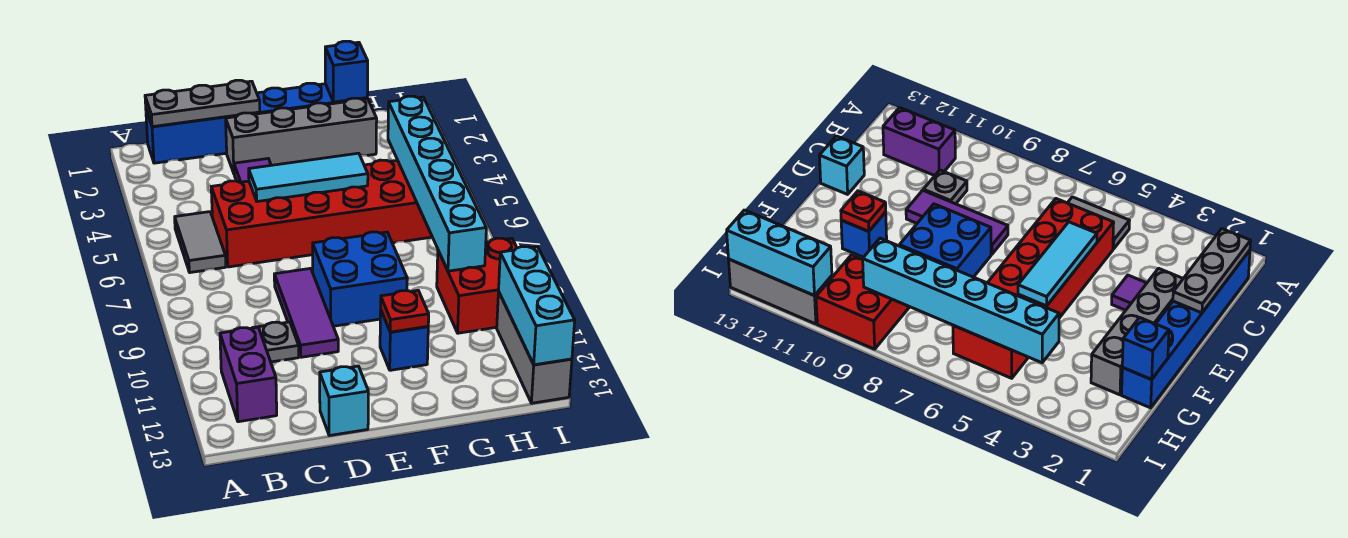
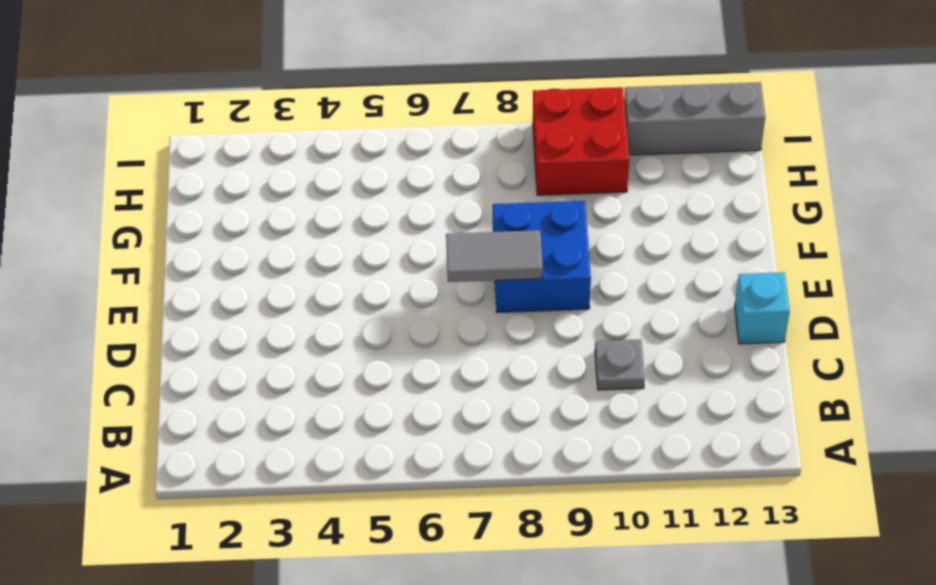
grey tile E7:E8 level 2 -> grey tile B5:B6 level 1
none -> blue brick B1:G1 level 1
none -> purple brick B11:B12 level 1
none -> red brick C5:H6 level 1

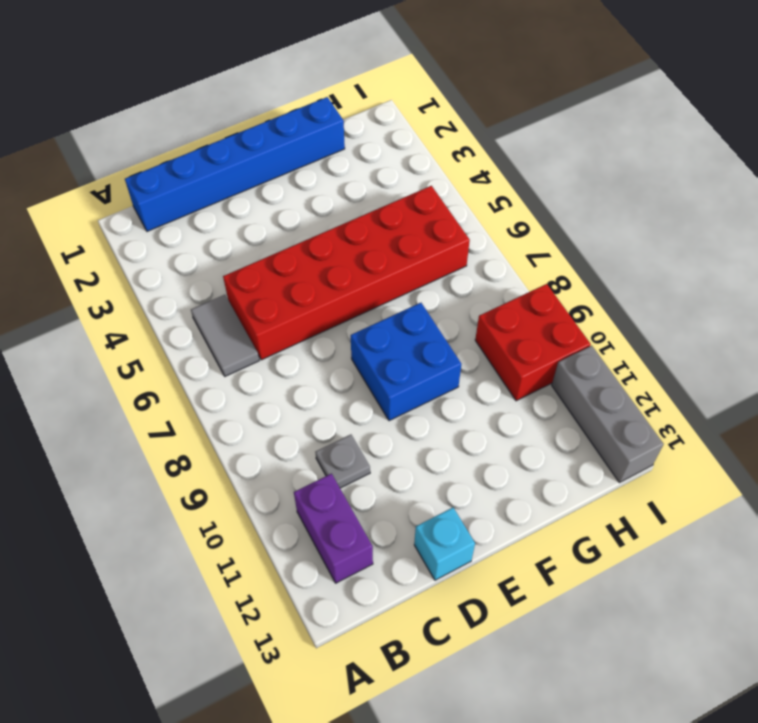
none -> grey brick D2:G2 level 1
none -> purple tile D3 level 1
none -> purple tile D8:D10 level 1

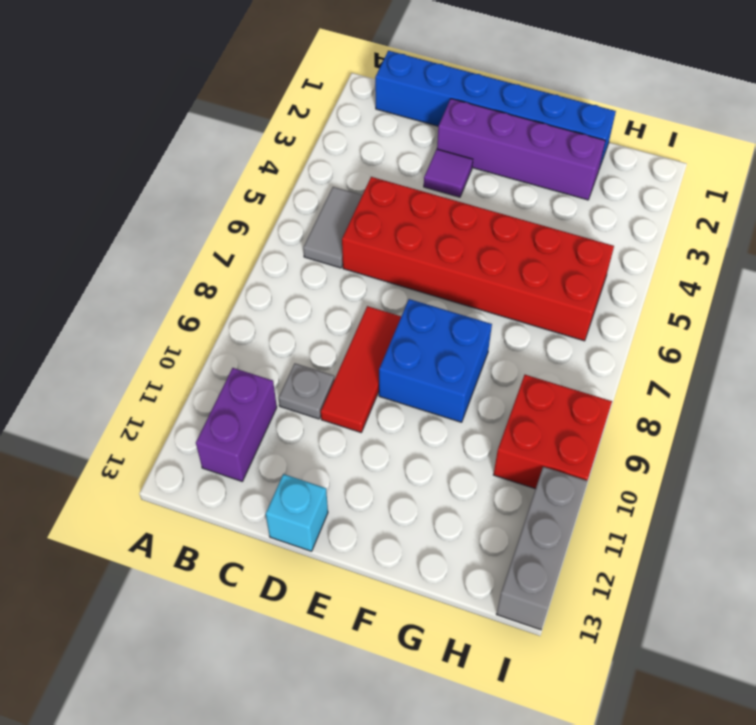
purple brick D2:G2 level 1 -> grey brick D2:G2 level 1
red tile D8:D10 level 1 -> purple tile D8:D10 level 1
none -> blue brick F11 level 1
none -> grey plate B1:D1 level 2
none -> cyan tile D5:F5 level 2

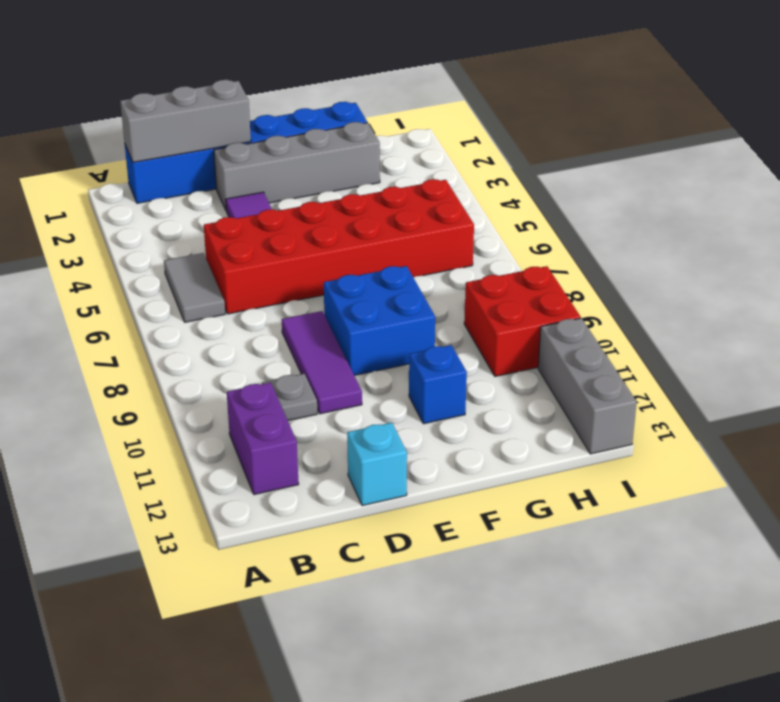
grey brick B1:D1 level 2 -> grey plate B1:D1 level 2
none -> cyan tile D5:F5 level 2
none -> red plate F11 level 2
none -> blue brick G1 level 2

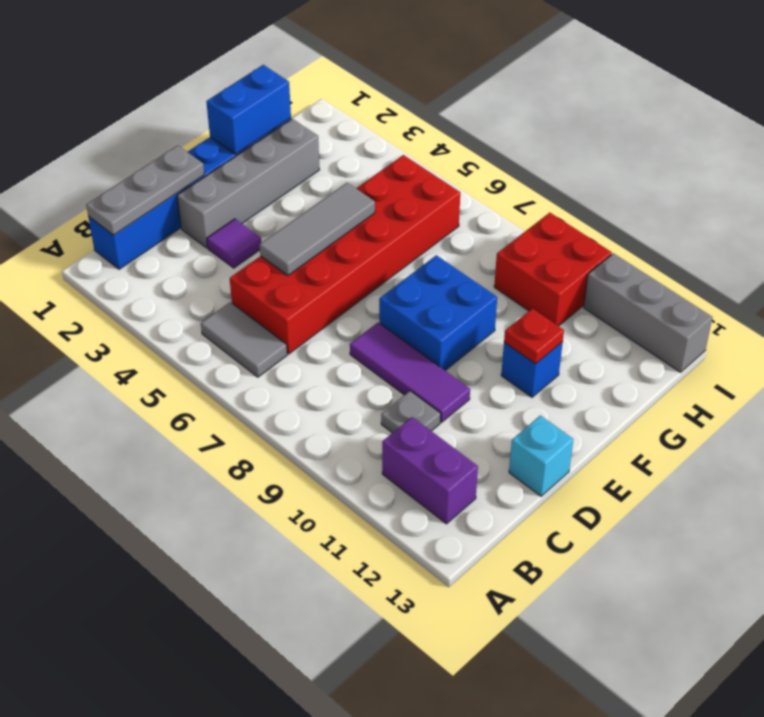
grey tile D5:F5 level 2 -> cyan tile D5:F5 level 2
blue brick F1:G1 level 2 -> blue brick G1 level 2
none -> cyan brick H4:H9 level 2
none -> cyan brick I11:I13 level 2

